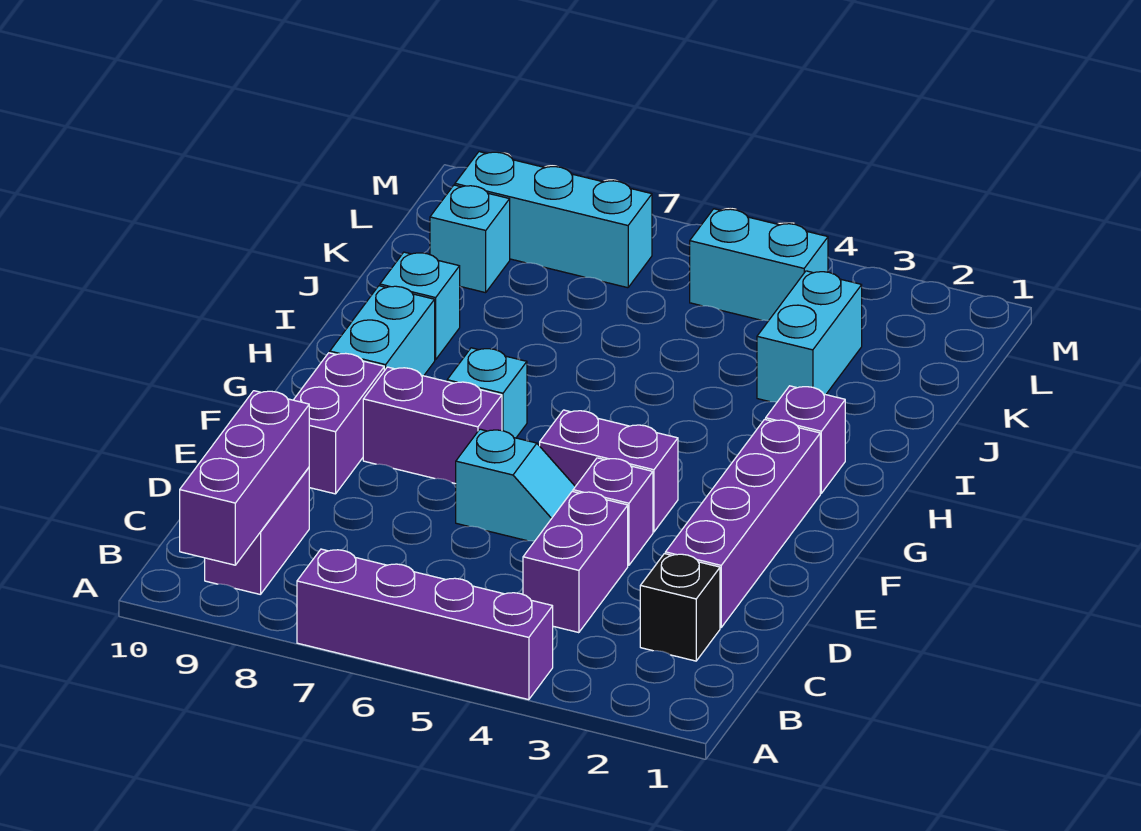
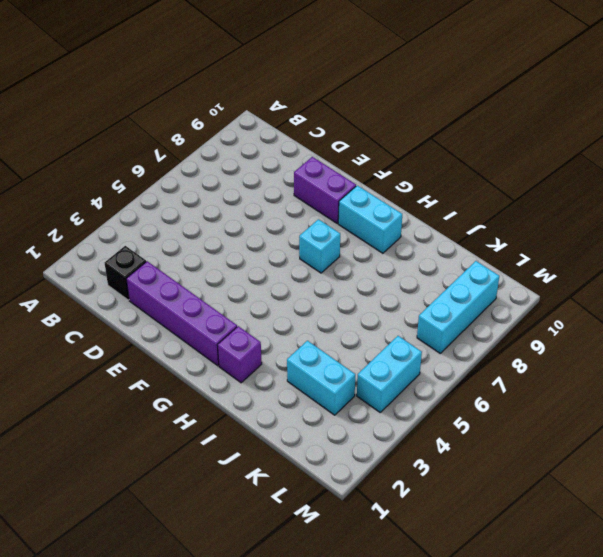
none -> purple brick A4:A7 level 1
none -> purple brick B9:C9 level 1
none -> purple brick C4:D4 level 1

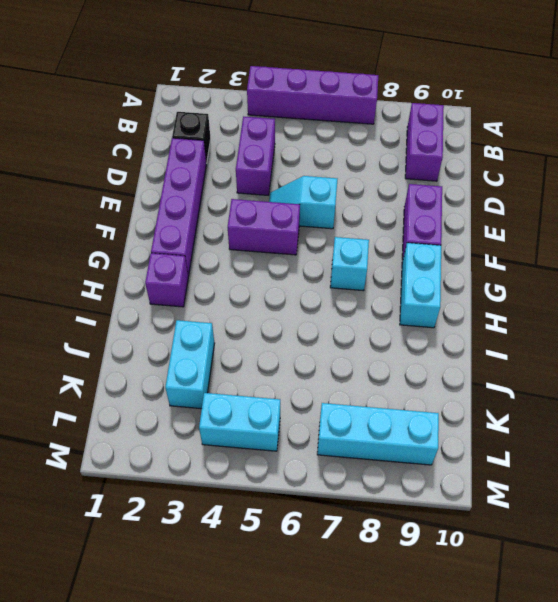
none -> purple brick E4 level 1
none -> purple brick F7:F8 level 1
none -> cyan brick I9 level 1

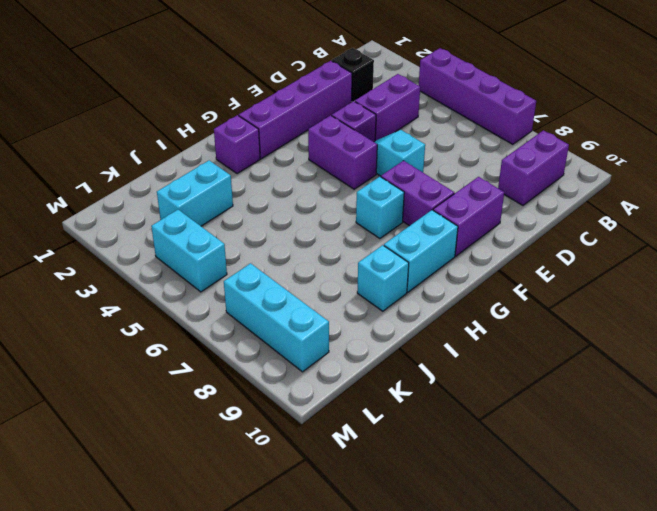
none -> cyan brick K9 level 1
none -> purple brick A9:C9 level 2

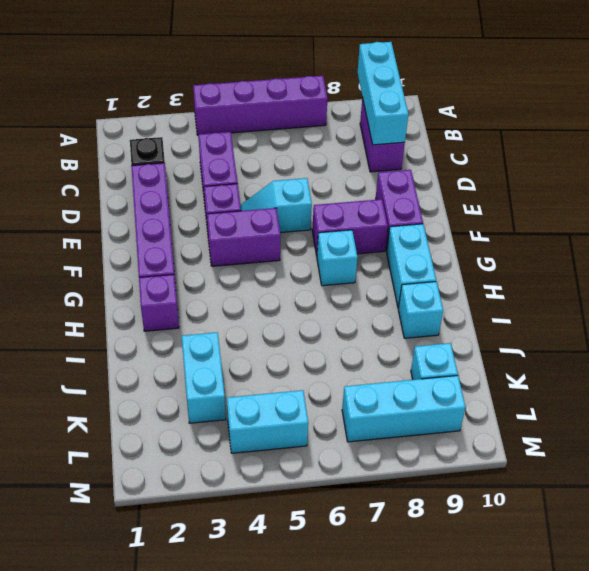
cyan brick A9:C9 level 2 -> purple brick A9:C9 level 2

